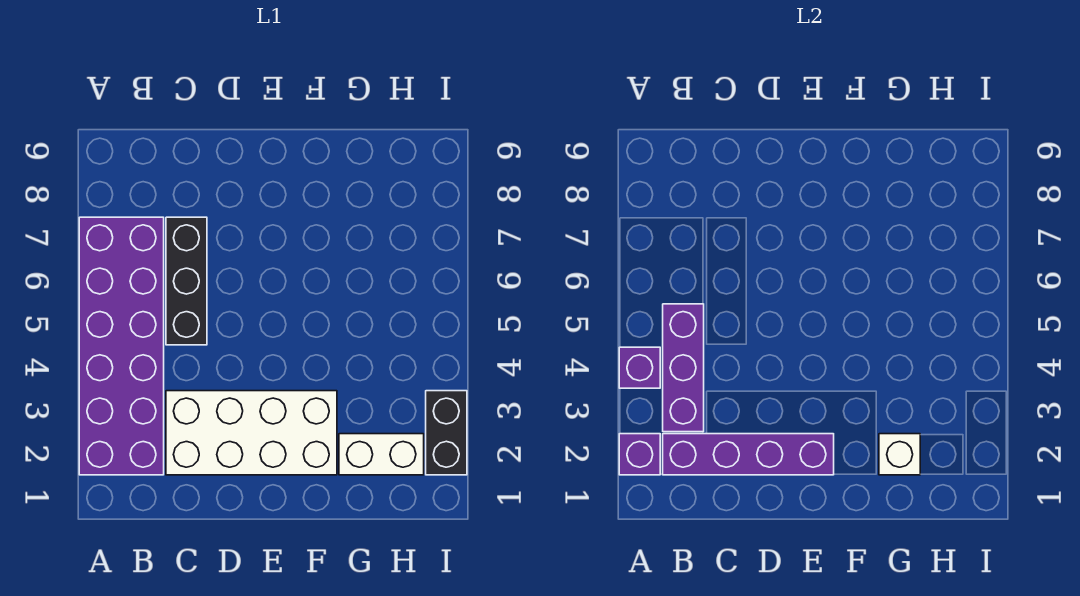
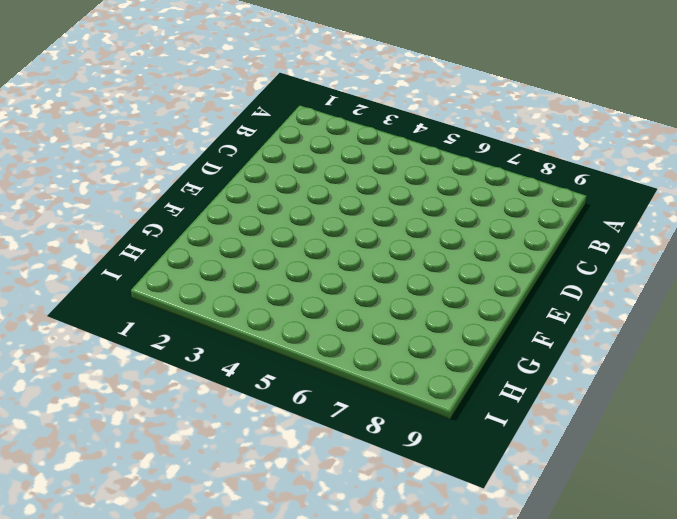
none -> purple brick A2:B7 level 1
none -> white brick C2:F3 level 1

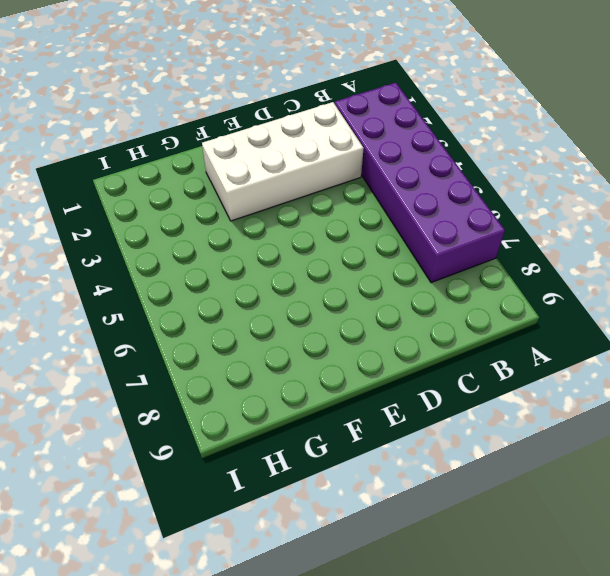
none -> black brick C5:C7 level 1
none -> white brick G2:H2 level 1

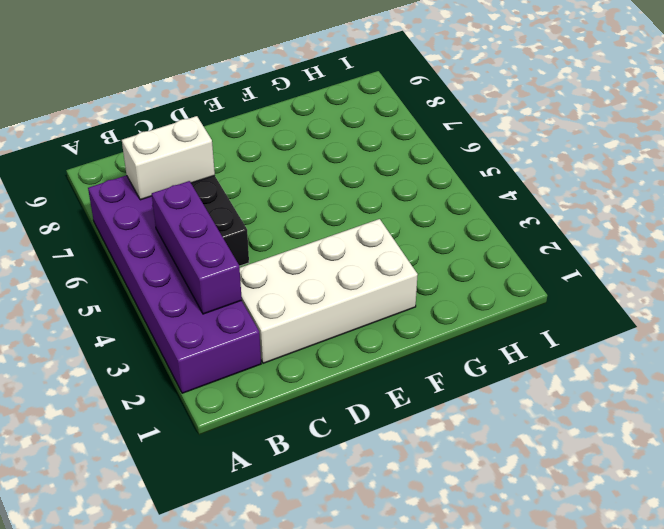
white brick B7:C7 level 2 -> white brick G2:H2 level 1
none -> black brick I2:I3 level 1
none -> purple brick A2 level 2

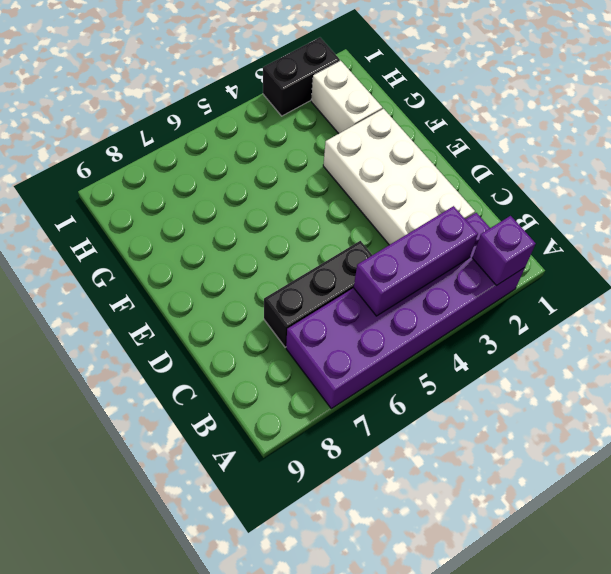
none -> purple brick A4 level 2
none -> purple brick B2:E2 level 2

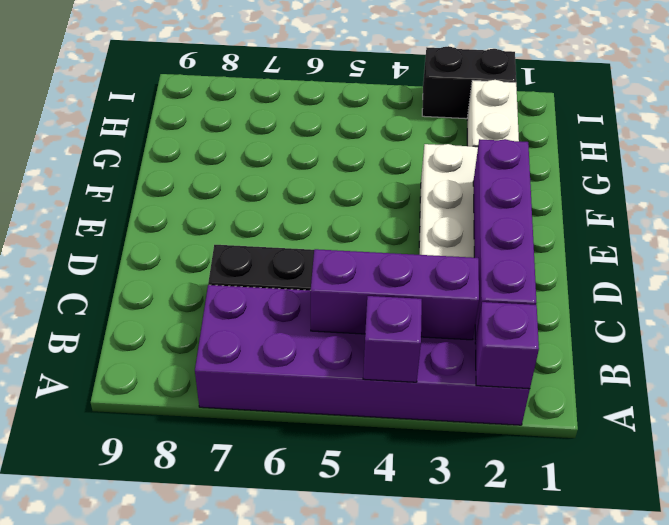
none -> white brick G2 level 2

